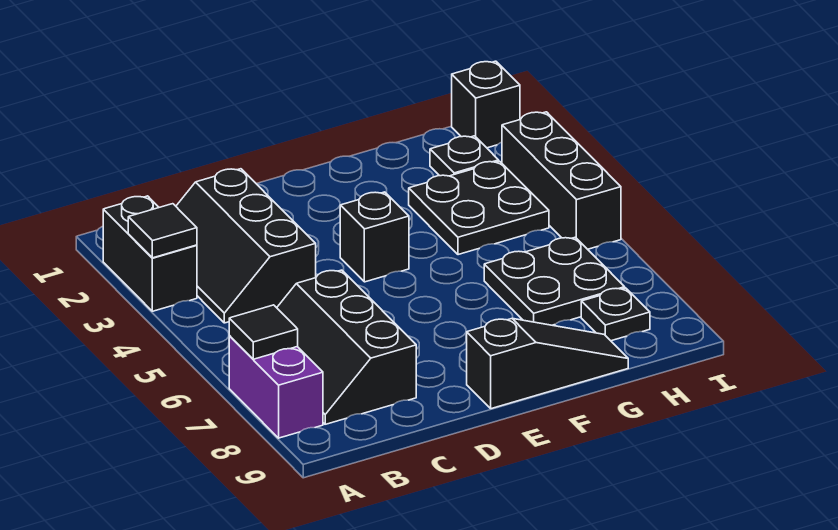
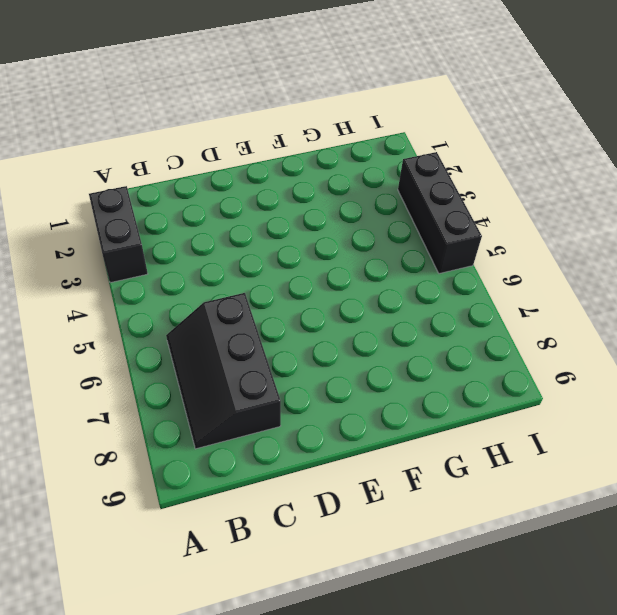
none -> purple brick A7:A8 level 1
none -> black slope B2:C4 level 1 top C
none -> black brick E4 level 1

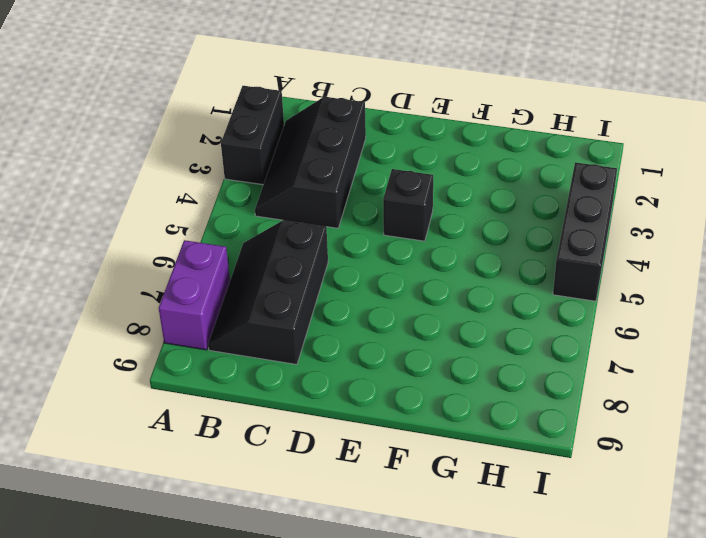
none -> black slope E9:G9 level 1 top E
none -> black plate G3:H4 level 1
none -> black plate G6:H7 level 1

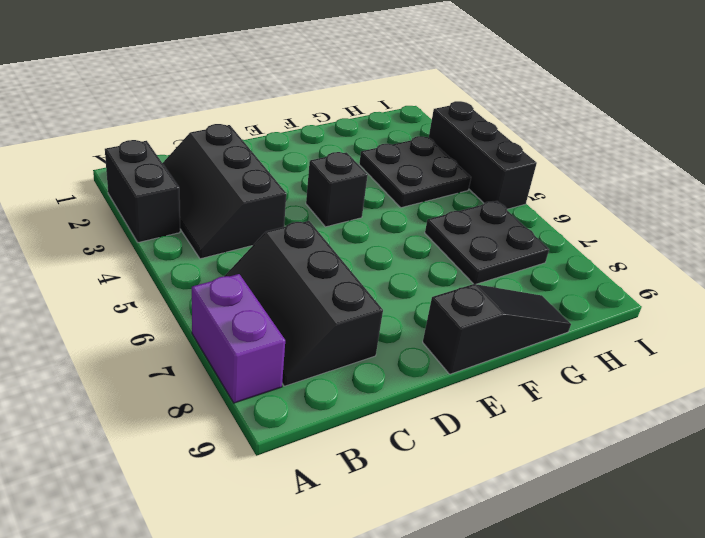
none -> black plate H2 level 1
none -> black plate H8 level 1
none -> black brick I1 level 1

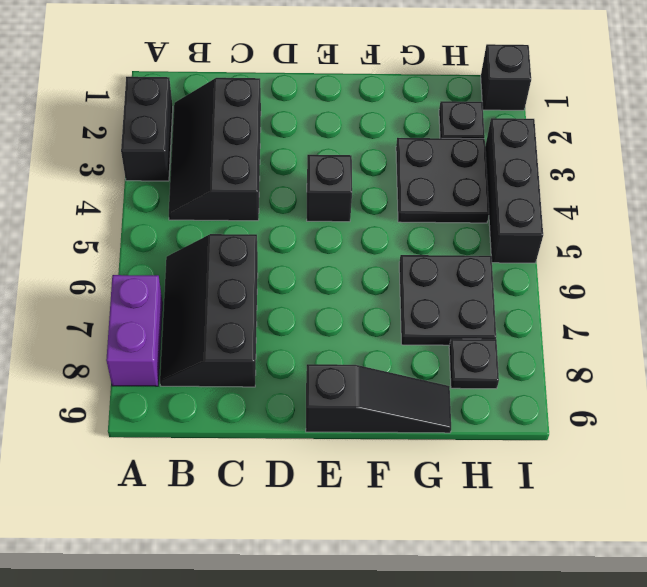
none -> black tile A3 level 2
none -> black tile A7 level 2

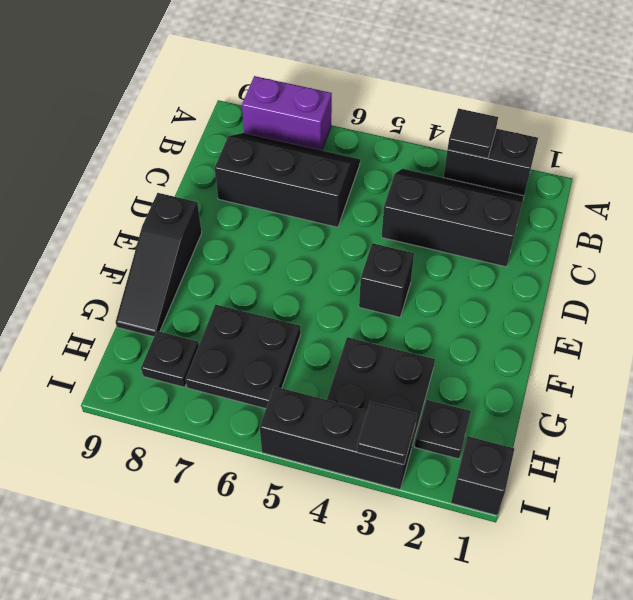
black tile I3 level 2 -> black tile A7 level 2

